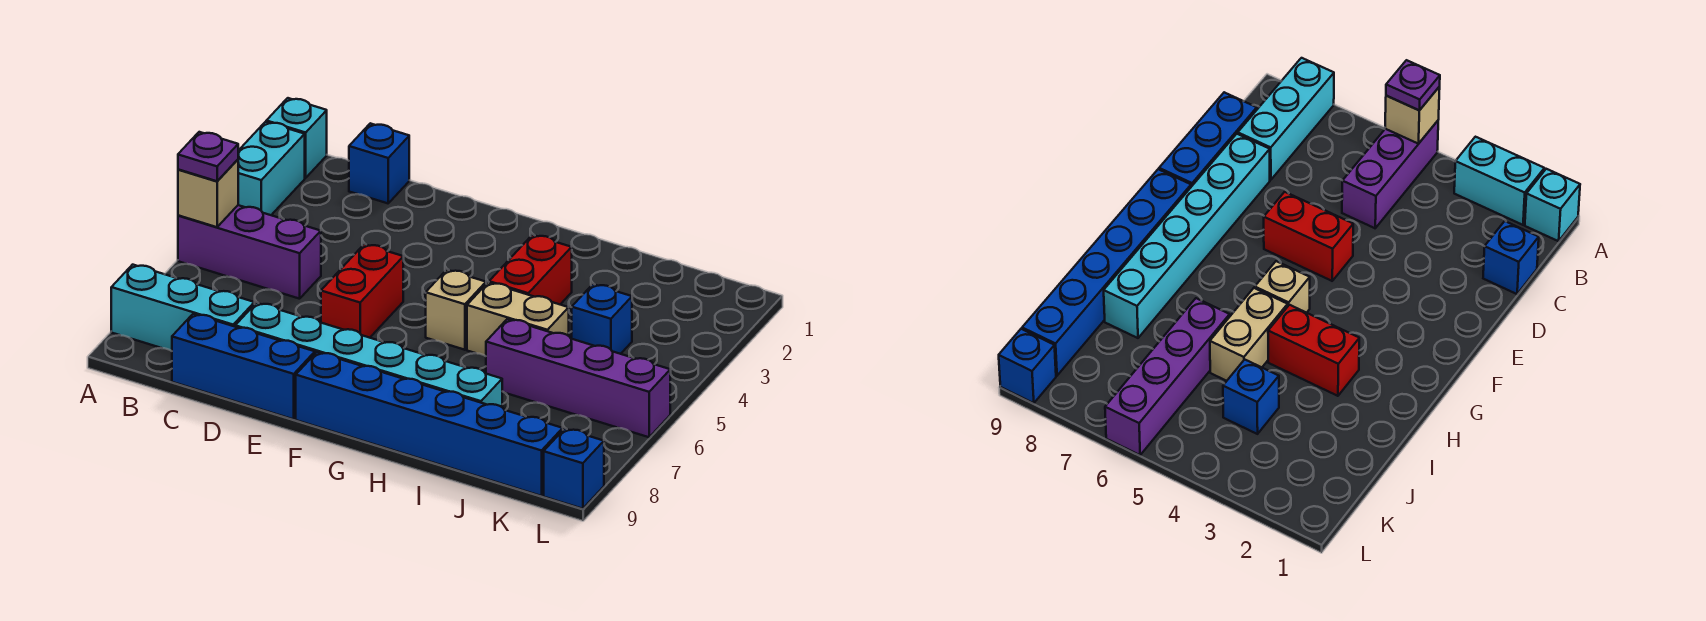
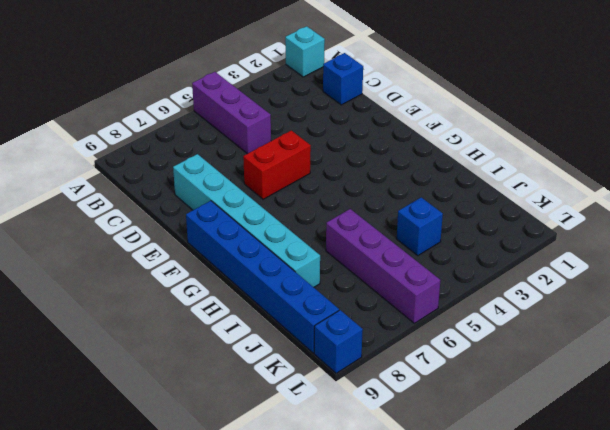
none -> cyan brick A2:A3 level 1
none -> cyan brick A8:C8 level 1
none -> blue brick C9:E9 level 1

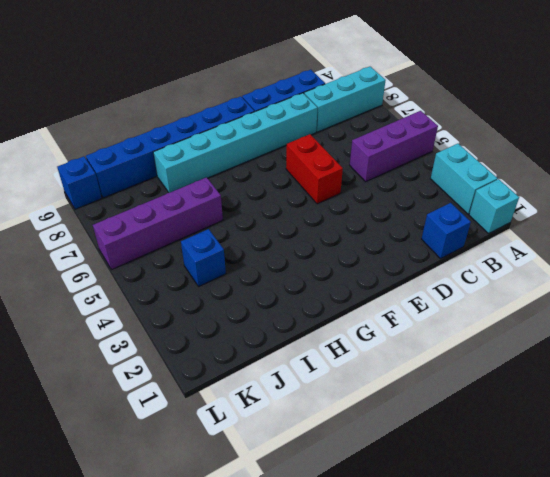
none -> tan brick G5 level 1
none -> red brick H3:H4 level 1
none -> tan brick H5:I5 level 1

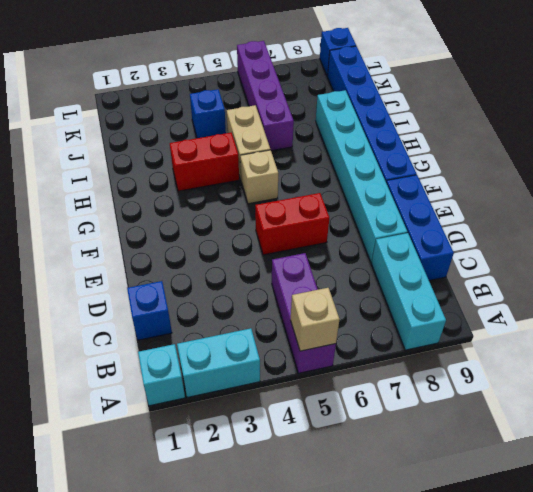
none -> purple plate A5 level 3

